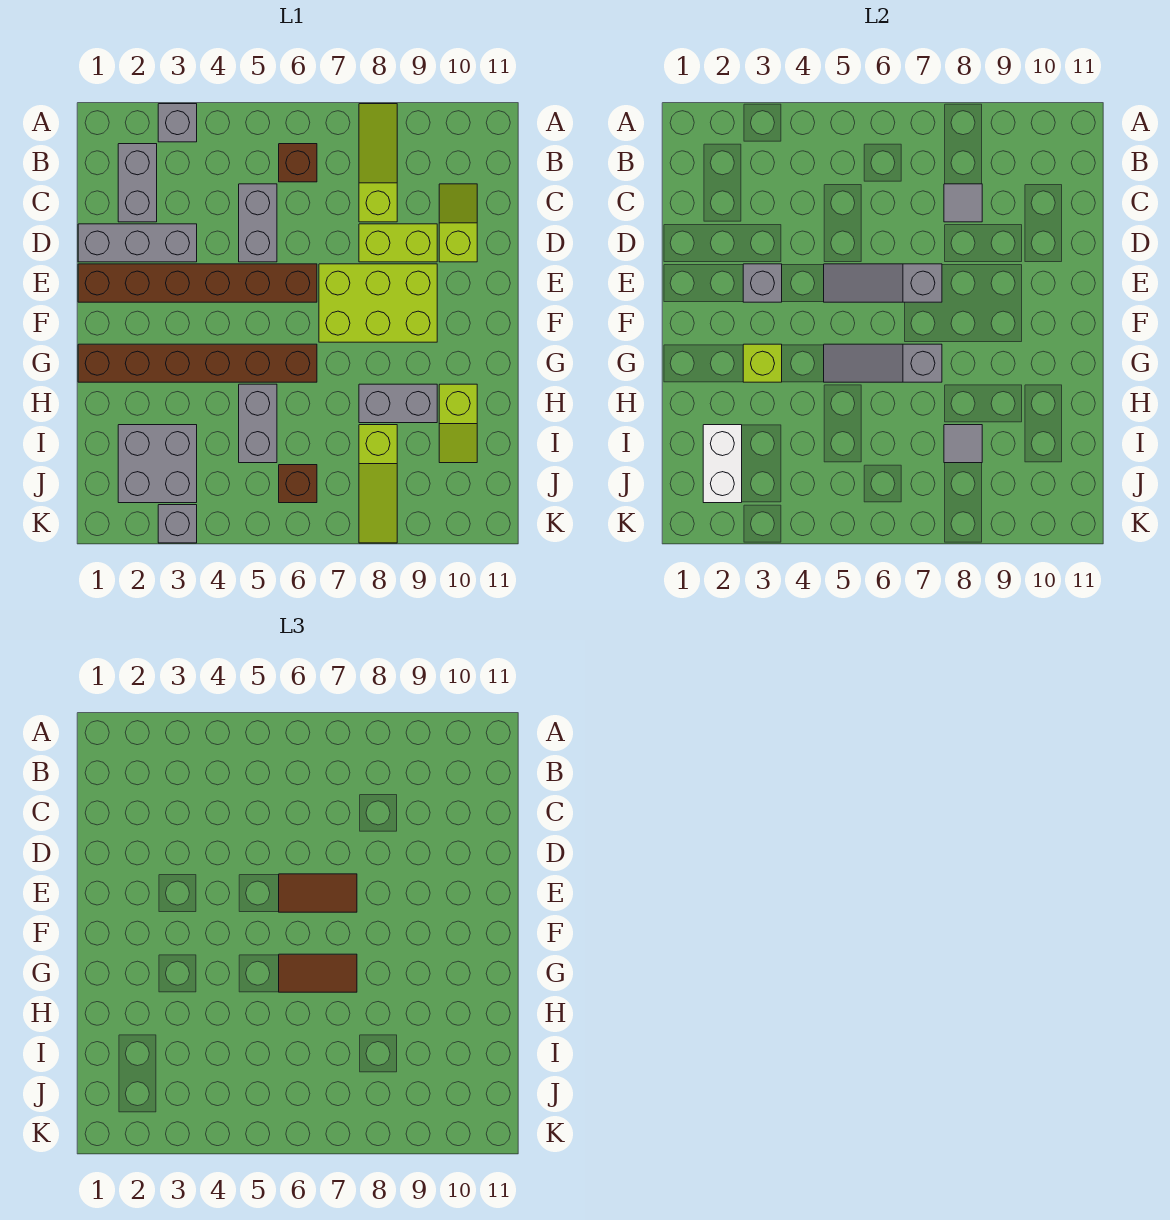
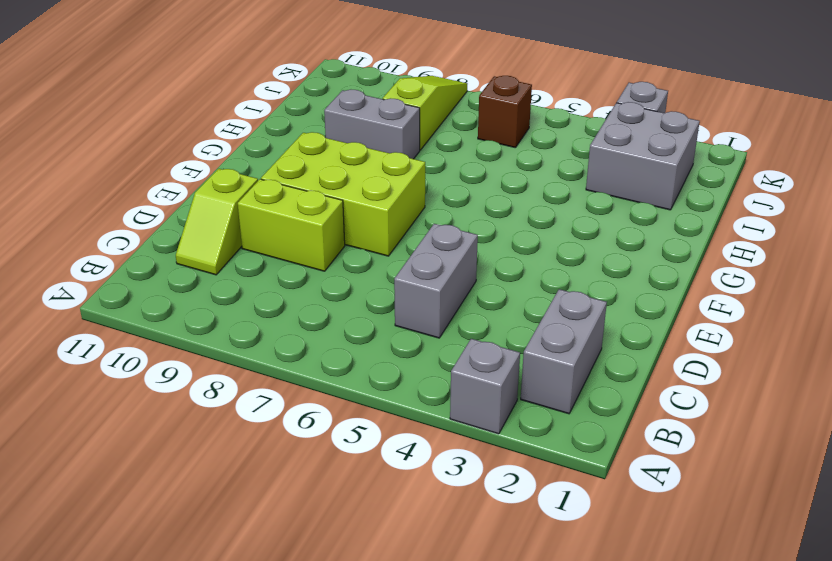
none -> lime slope A8:C8 level 1 top C
none -> brown brick B6 level 1
none -> grey brick D1:D3 level 1

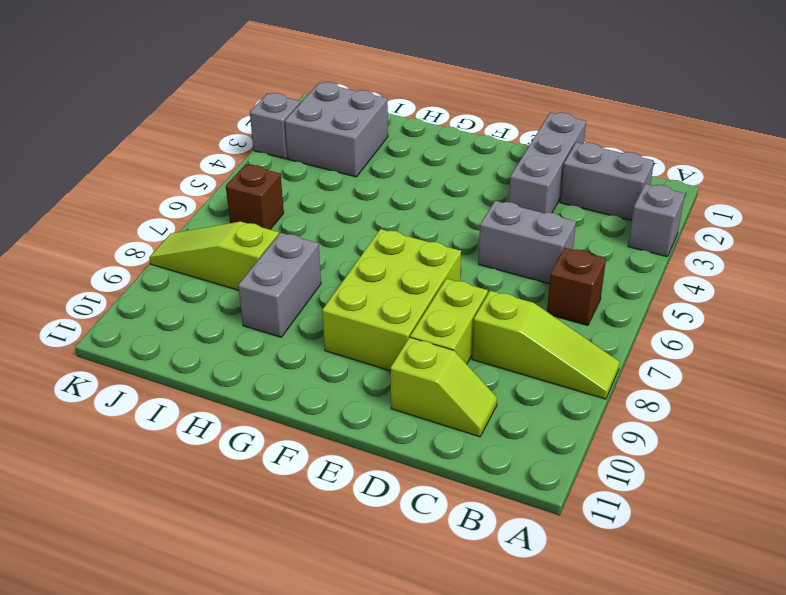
none -> brown brick E1:E6 level 1
none -> brown brick G1:G6 level 1
none -> grey brick H5:I5 level 1

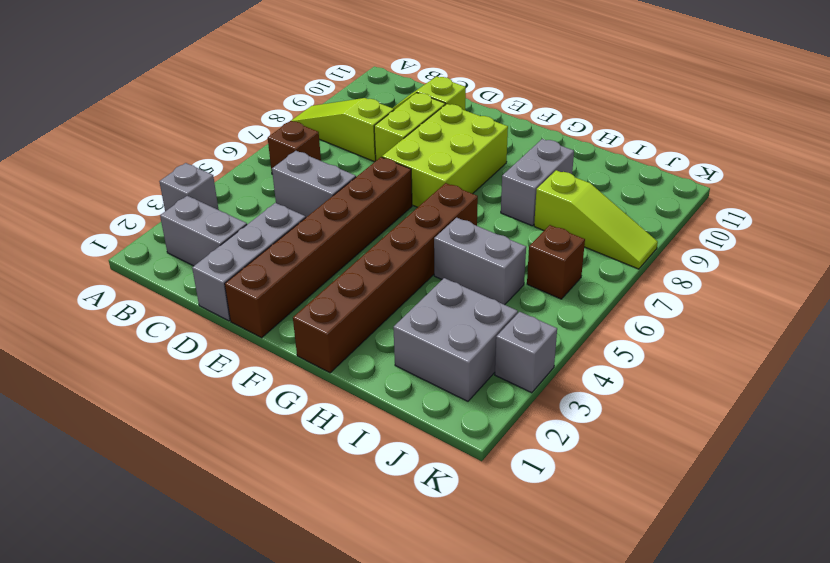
none -> lime slope H10:I10 level 1 top H
none -> grey tile C8 level 2
none -> grey brick E3 level 2

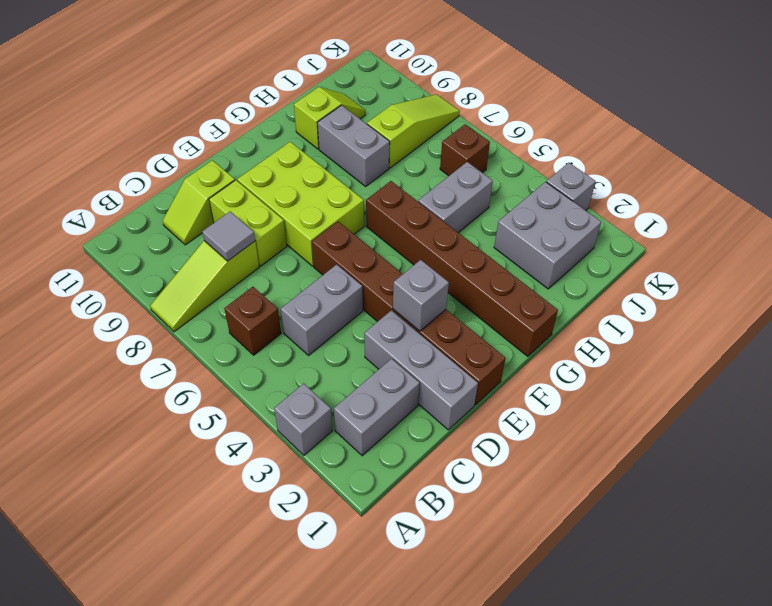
none -> grey slope E5:E7 level 2 top 7
none -> lime brick G3 level 2
none -> grey slope G5:G7 level 2 top 7

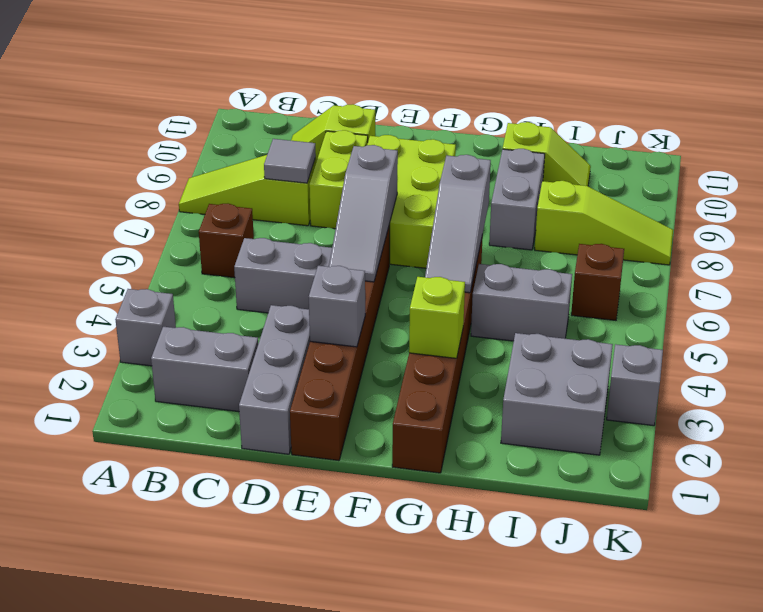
none -> white brick I2:J2 level 2
none -> grey tile I8 level 2
none -> brown tile E6:E7 level 3

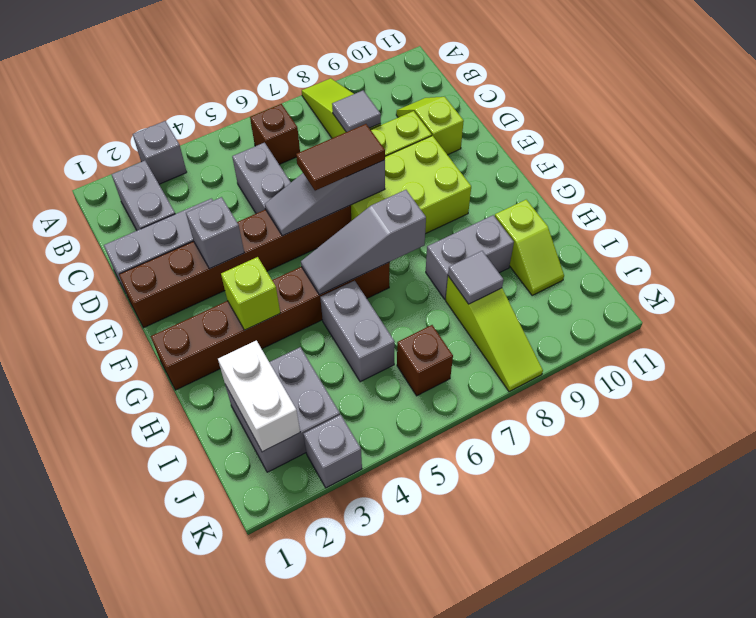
none -> brown tile G6:G7 level 3

